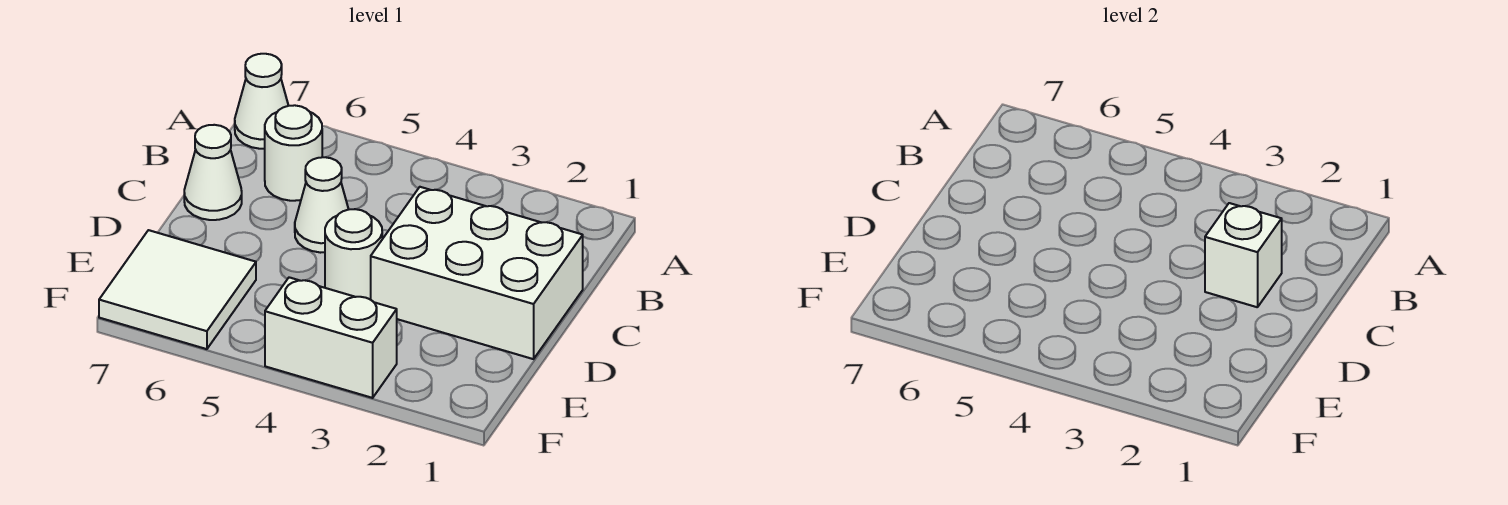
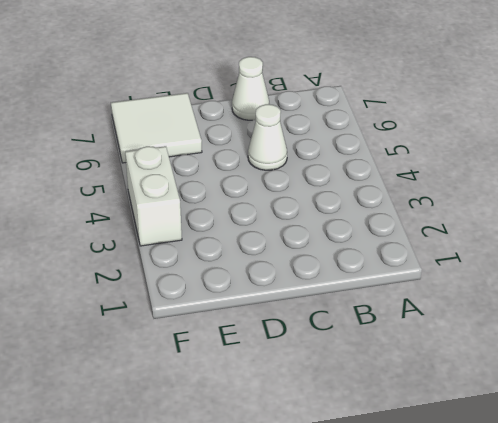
none -> white cone A7 level 1
none -> white round brick B6 level 1

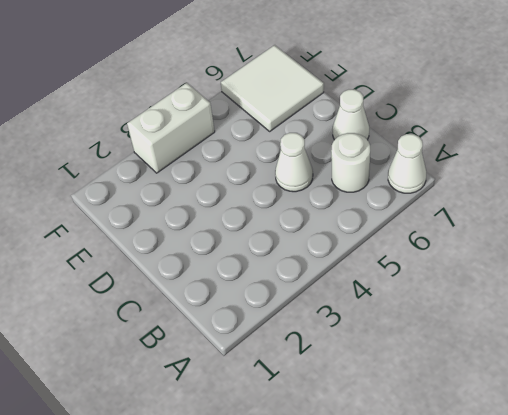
none -> white brick C1:D3 level 1
none -> white round brick D4 level 1

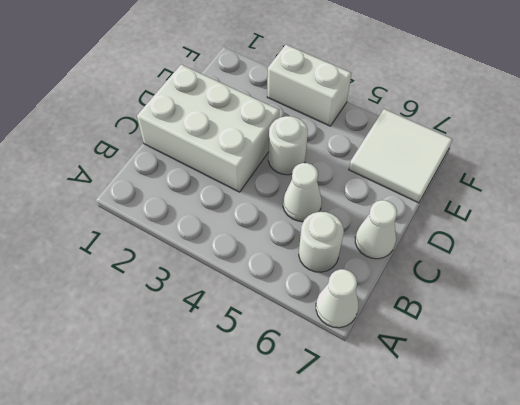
none -> white brick C2 level 2

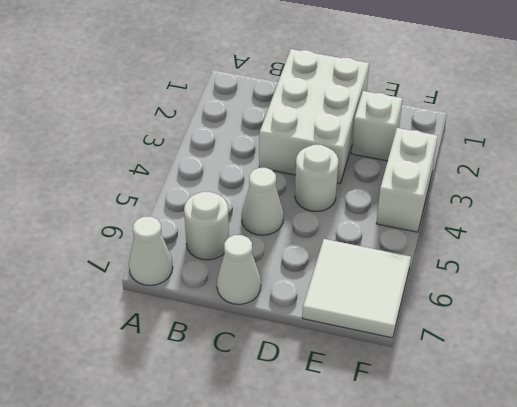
white brick E2 level 1 -> white brick C2 level 2

